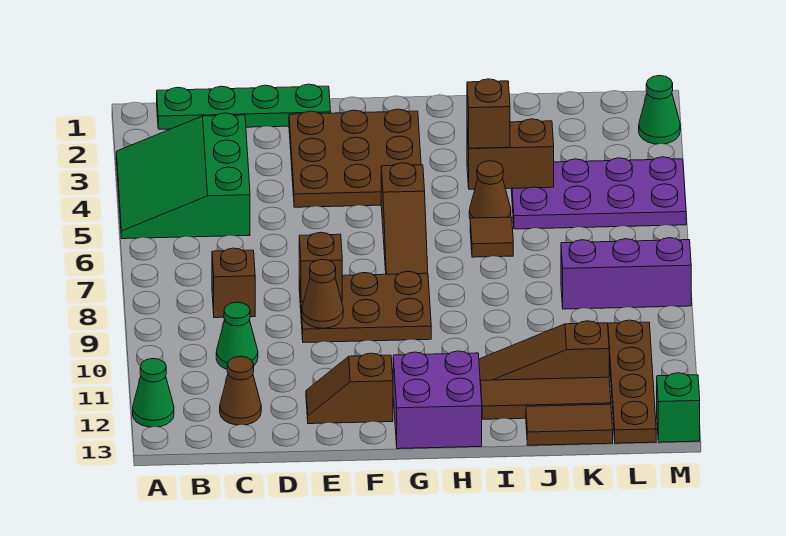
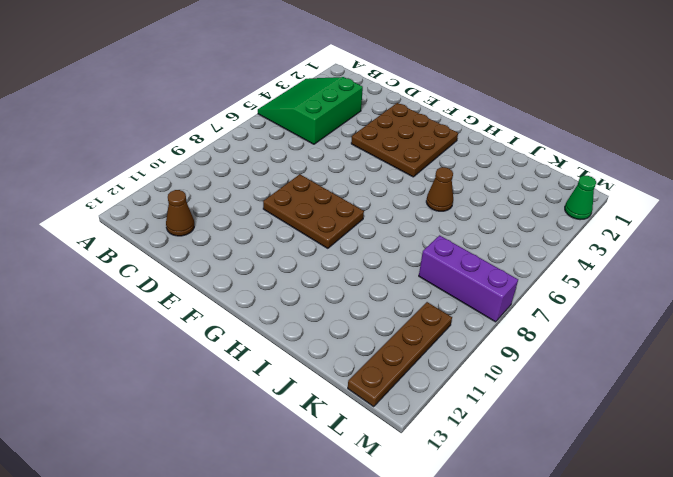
none -> green cone A12 level 1
none -> green plate B1:E1 level 1
none -> brown brick C8 level 1

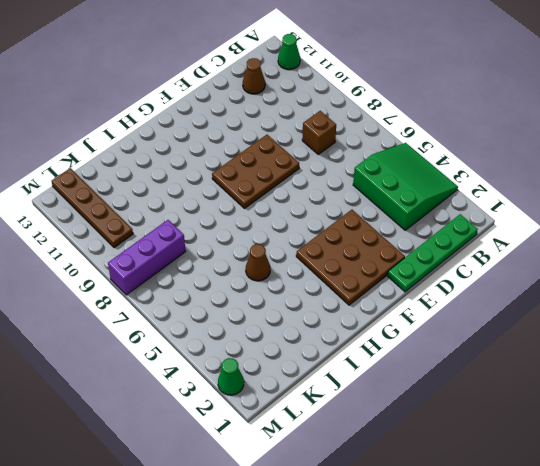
none -> green cone C10 level 1
none -> brown slope E12:F12 level 1 top F
none -> brown slope G5:G7 level 1 top 5

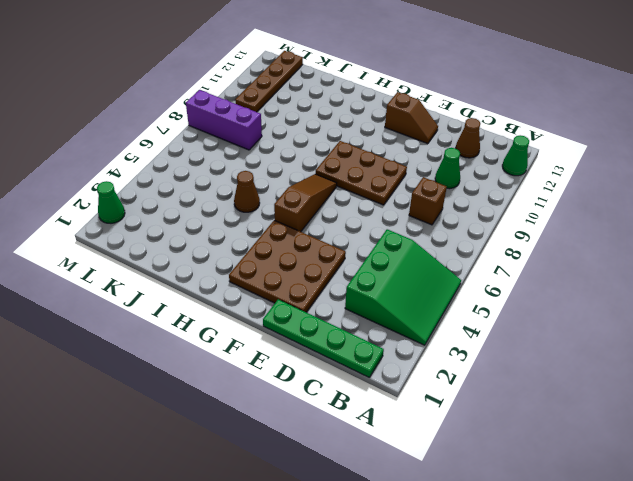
none -> purple brick G12:H13 level 1
none -> brown tile I6 level 1
none -> brown slope I11:K11 level 1 top K

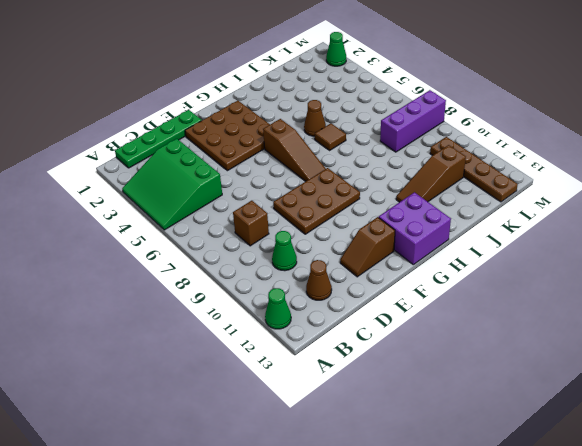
none -> brown tile I12:K12 level 1
none -> purple plate J4:M5 level 1
none -> brown tile J13:K13 level 1

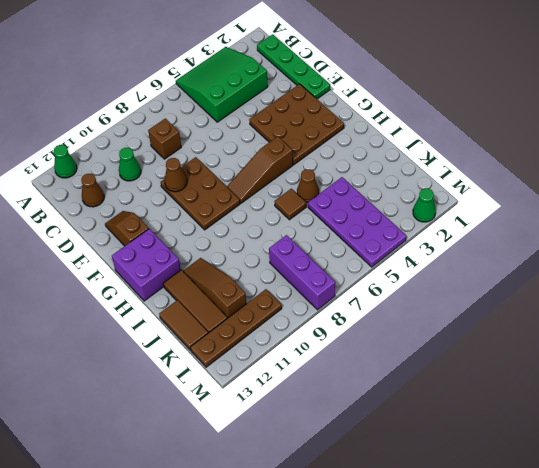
none -> green brick M13 level 1
none -> brown brick E8 level 2
none -> brown brick I4:J4 level 2

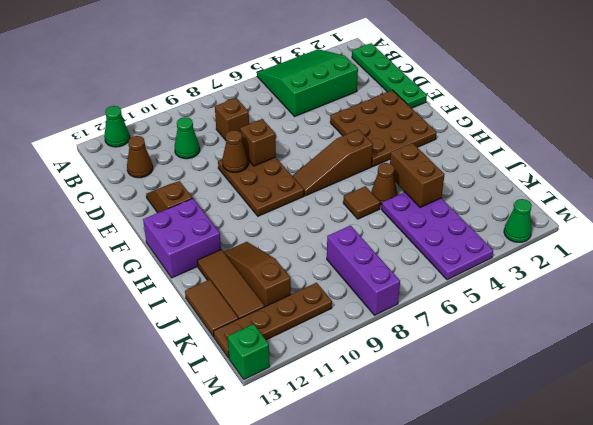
none -> brown brick I4 level 3

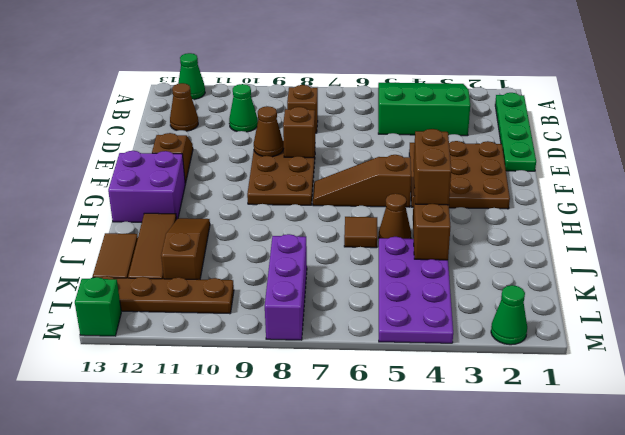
brown brick H4:I4 level 3 -> brown brick I4 level 3

